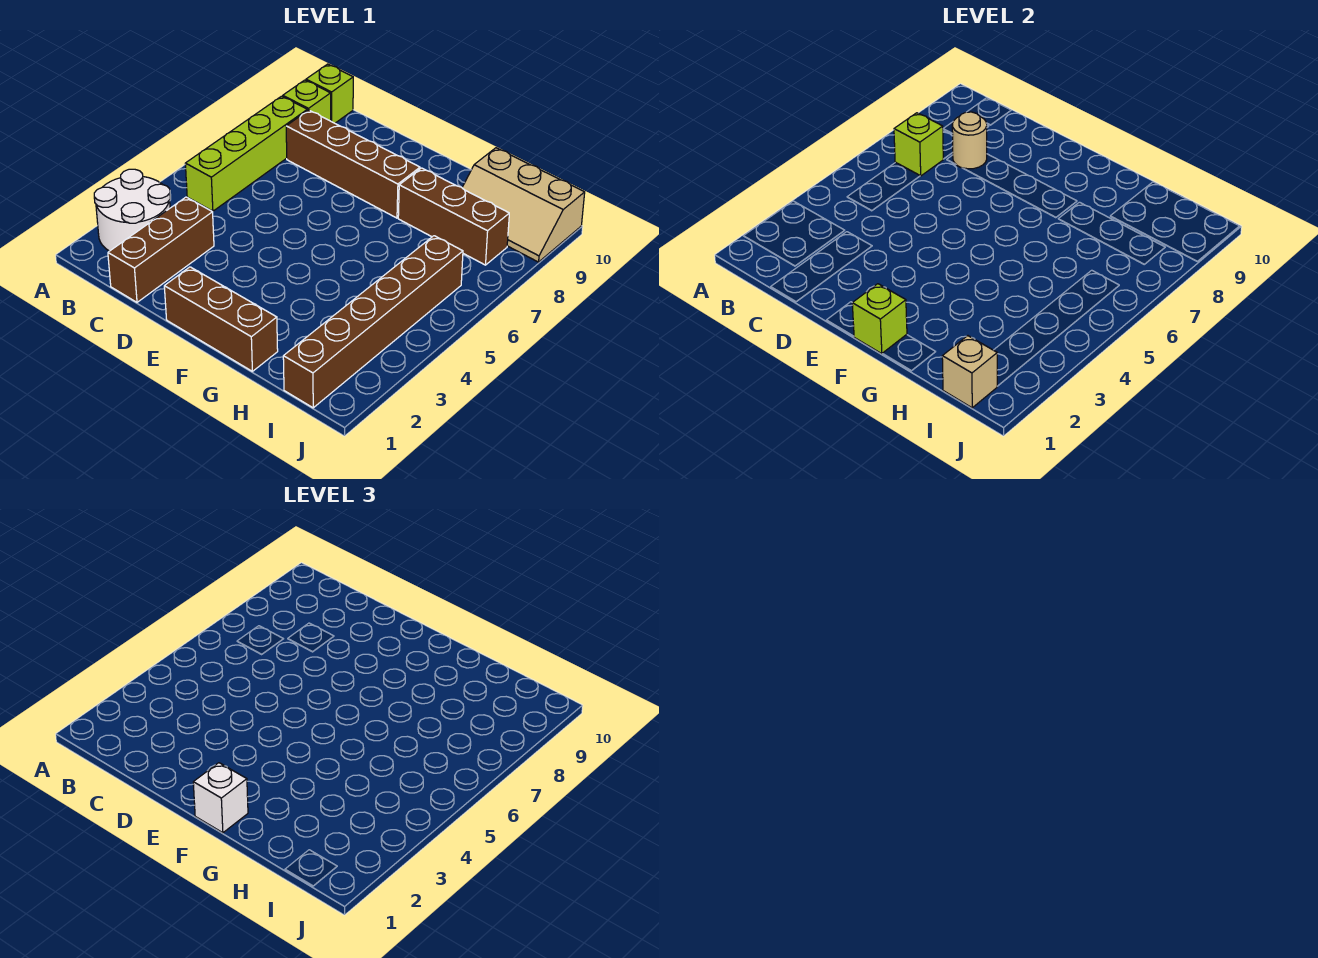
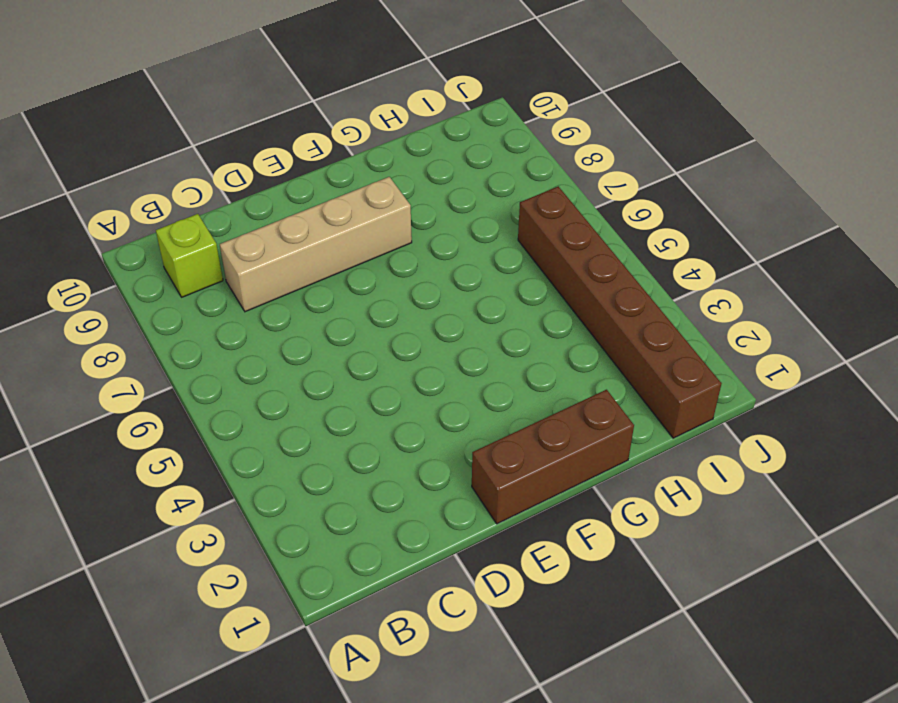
tan brick C8:F8 level 1 -> brown brick C8:F8 level 1
none -> white round brick A2:B3 level 1
none -> lime brick B5:B8 level 1
none -> lime brick B10 level 1

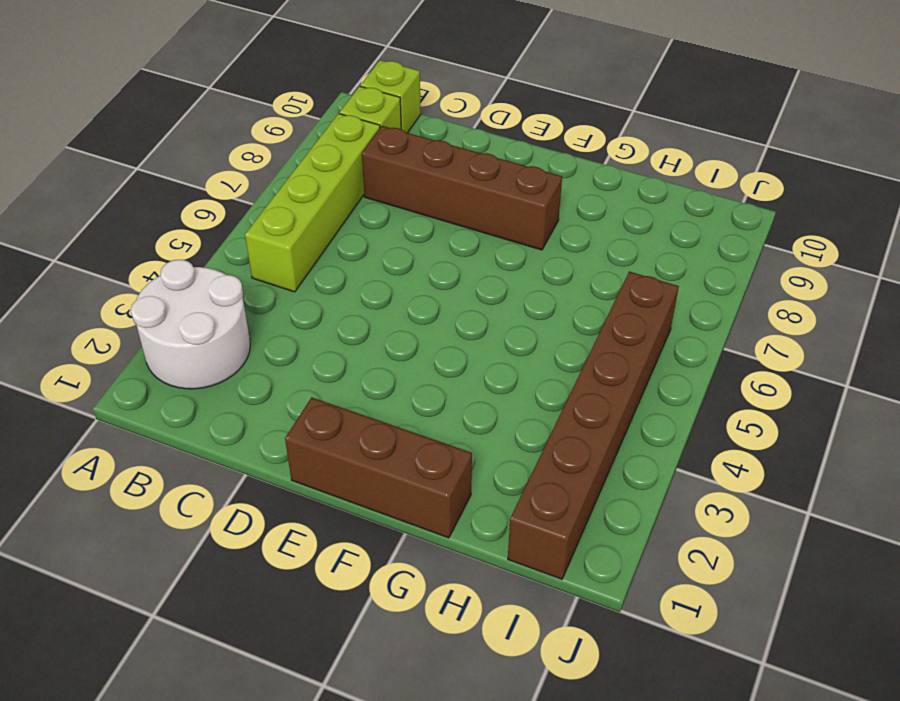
none -> brown brick C1:C3 level 1
none -> brown brick G8:I8 level 1
none -> tan slope H9:J10 level 1 top 10

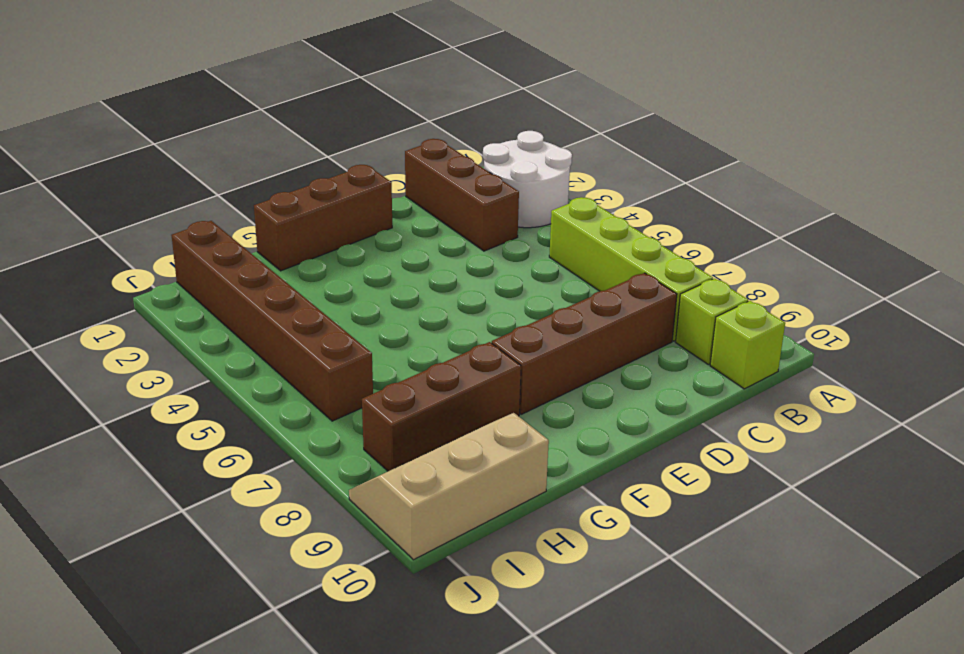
none -> lime brick B7 level 2
none -> tan round brick C8 level 2
none -> lime brick F1 level 2

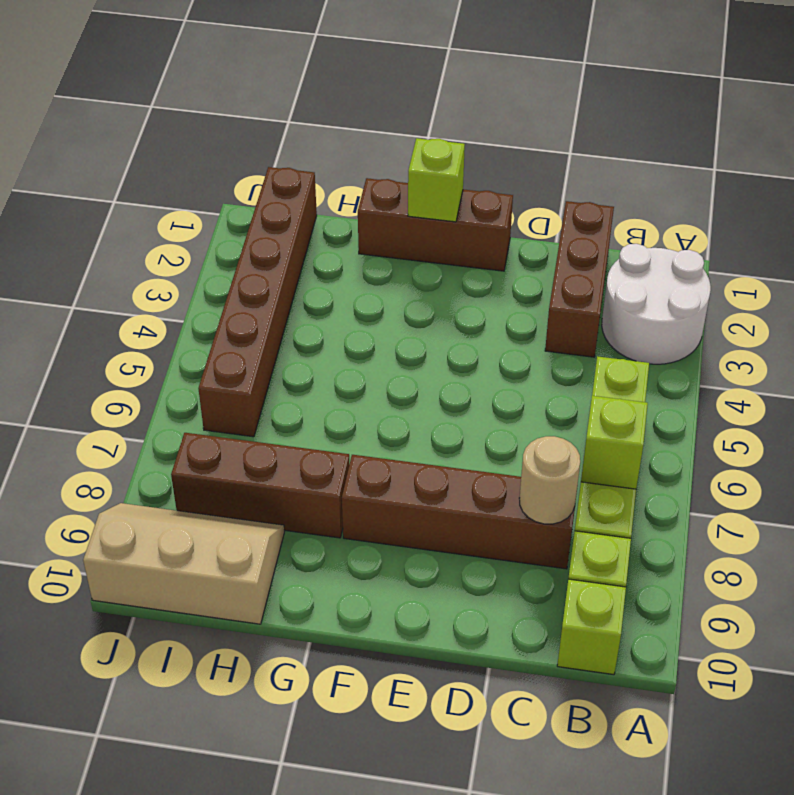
none -> tan brick I1 level 2
none -> white brick F1 level 3

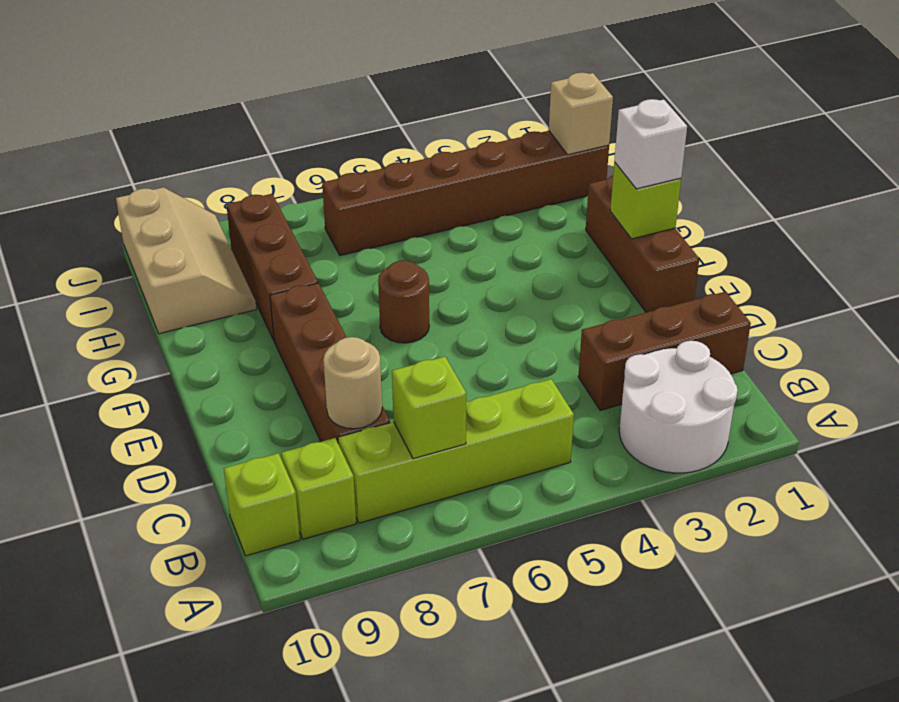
brown round brick F6 level 1 -> none

